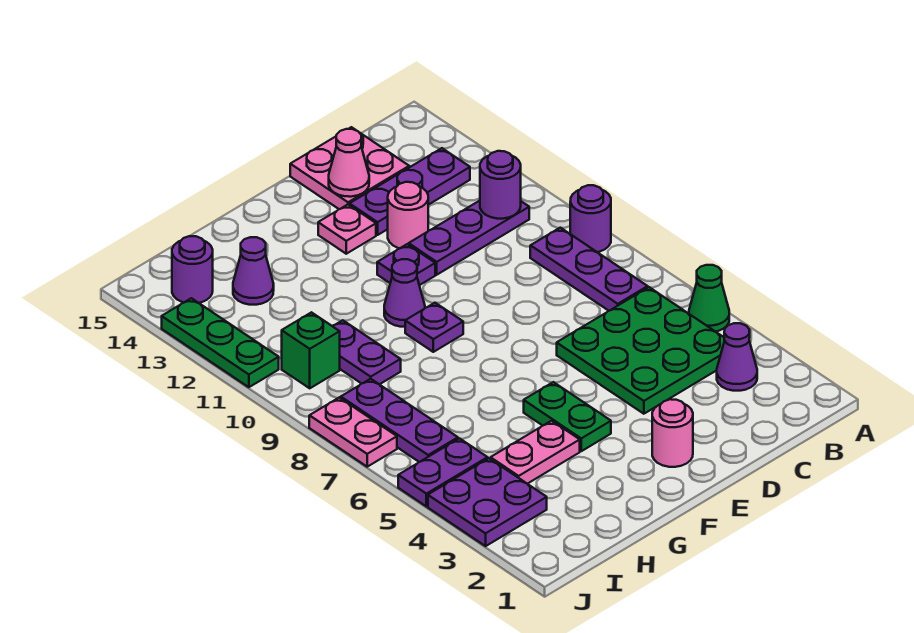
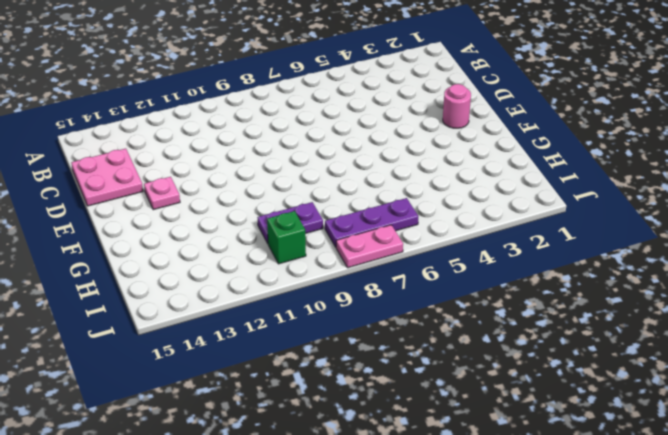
none -> green cone A5 level 1
none -> purple round brick A9 level 1
none -> purple cone B3 level 1

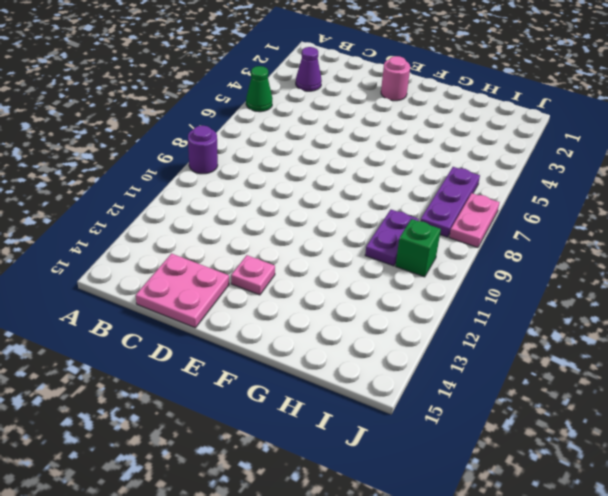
none -> green plate B4:D6 level 1
none -> purple plate B7:B9 level 1
none -> purple plate B11:D11 level 1

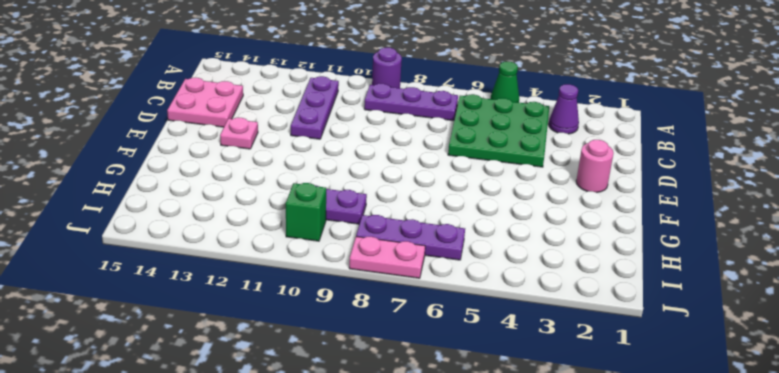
none -> purple plate B13:D13 level 1
none -> pink round brick D12 level 1
none -> purple plate E11 level 1

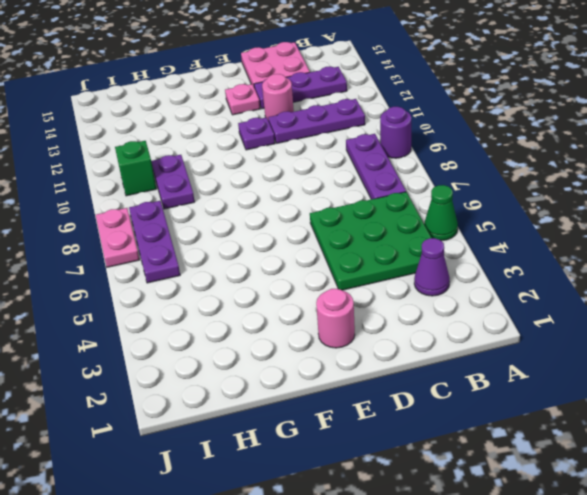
none -> green plate F4:F5 level 1
none -> purple plate F9 level 1
none -> purple cone F10 level 1

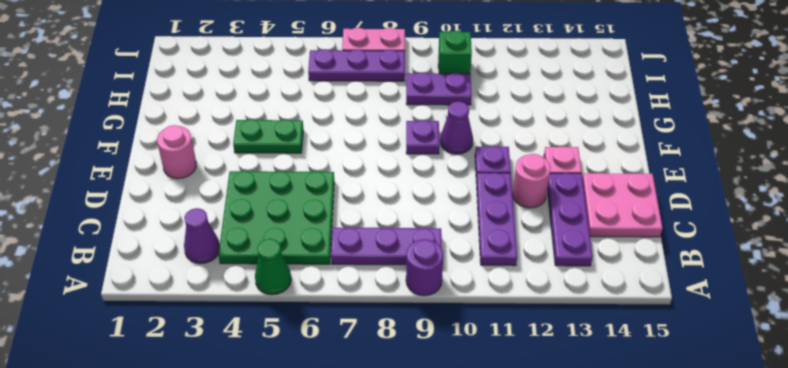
none -> pink plate G4:H4 level 1
none -> purple cone H13 level 1
none -> purple plate I3:J4 level 1

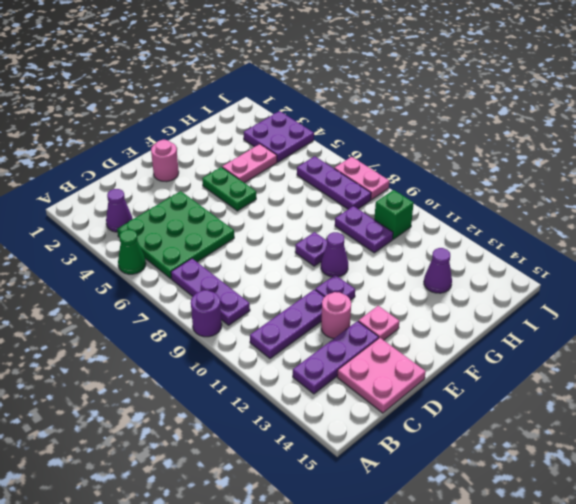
none -> purple plate I5:J5 level 1
none -> purple round brick I14 level 1
none -> green plate J11:J13 level 1

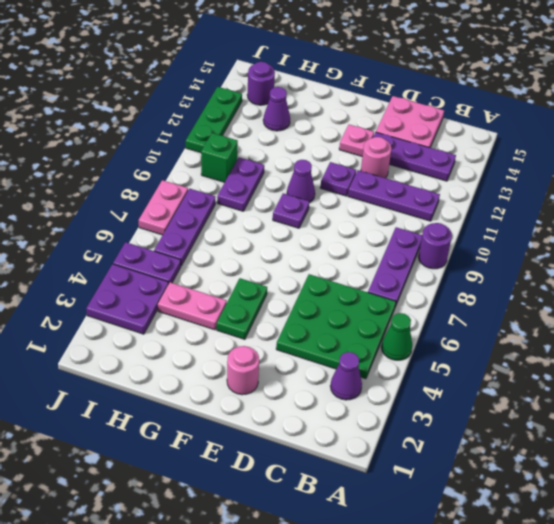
none -> purple round brick B11 level 2
none -> pink cone D14 level 2

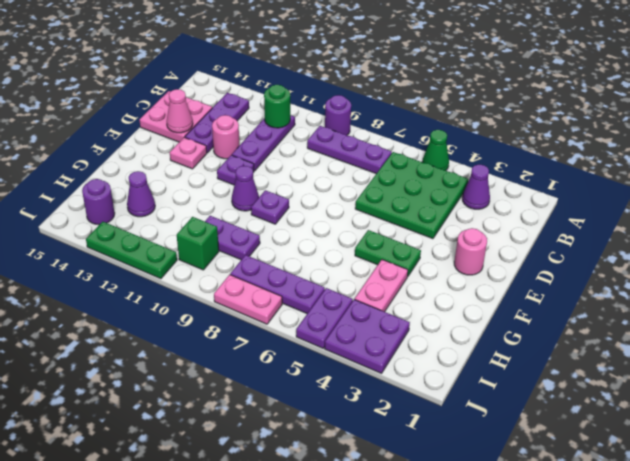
green round brick B11 level 2 -> purple round brick B11 level 2

